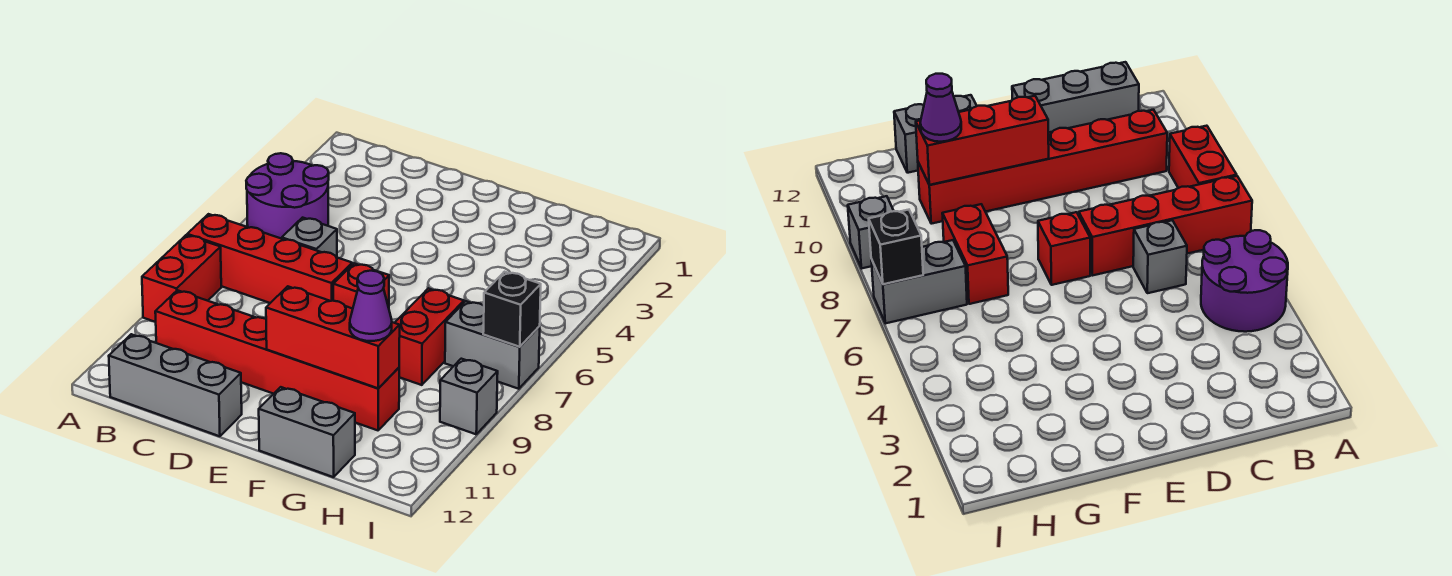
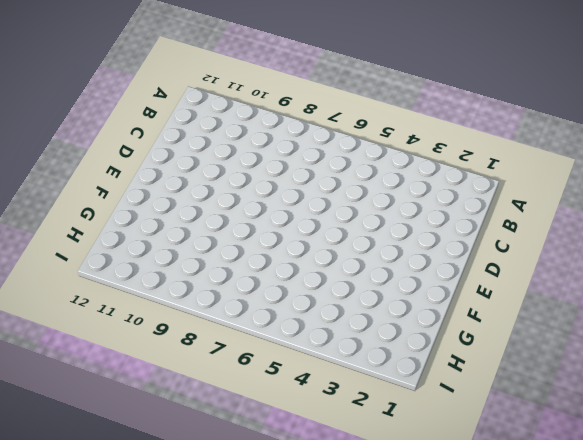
none -> purple round brick A4:B5 level 1
none -> red brick A7:D7 level 1
none -> red brick A8:A9 level 1

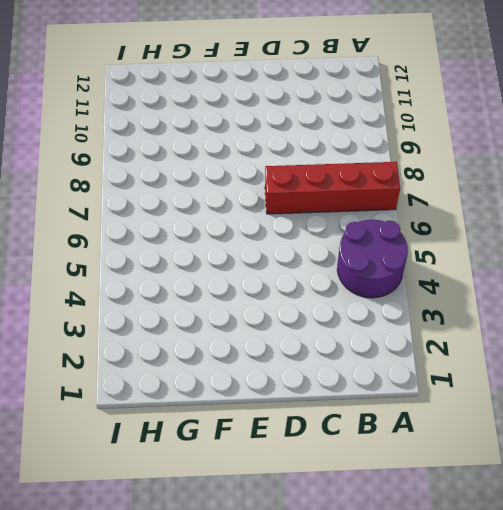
none -> red brick A8:A9 level 1
none -> red brick B10:G10 level 1
none -> grey brick B12:D12 level 1

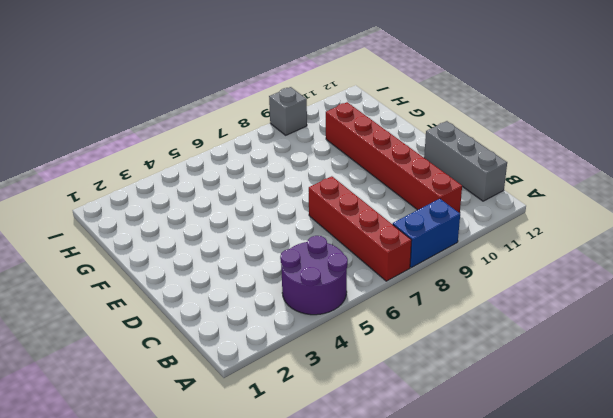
blue brick A8:A9 level 1 -> red brick A8:A9 level 1
none -> grey brick C6 level 1
none -> red brick E7 level 1
none -> grey brick F12:G12 level 1

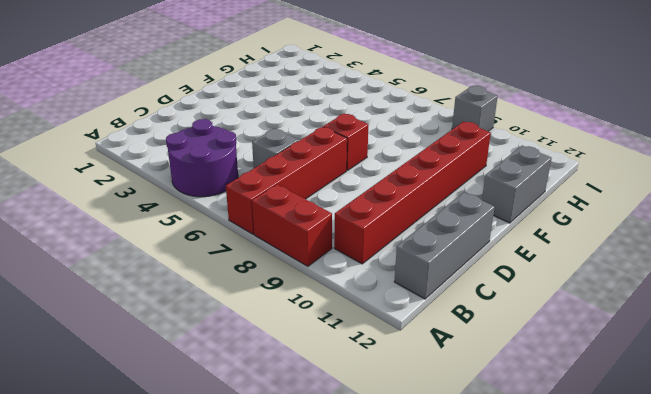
none -> red brick G7:G8 level 1
none -> grey brick H7:I7 level 1
none -> red brick E10:G10 level 2

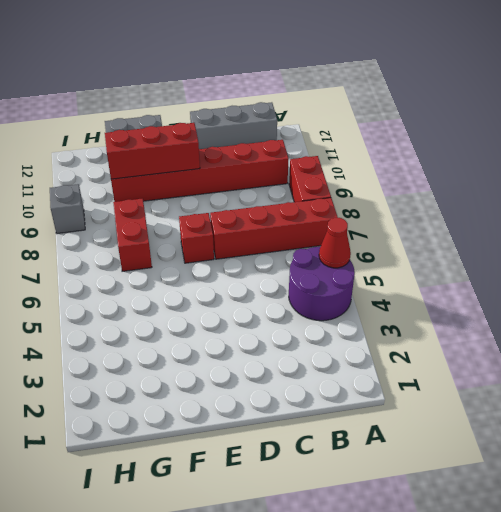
red cone A5 level 2 -> none
none -> grey brick C6 level 1
none -> grey brick H7:I7 level 1
none -> black brick I7 level 2

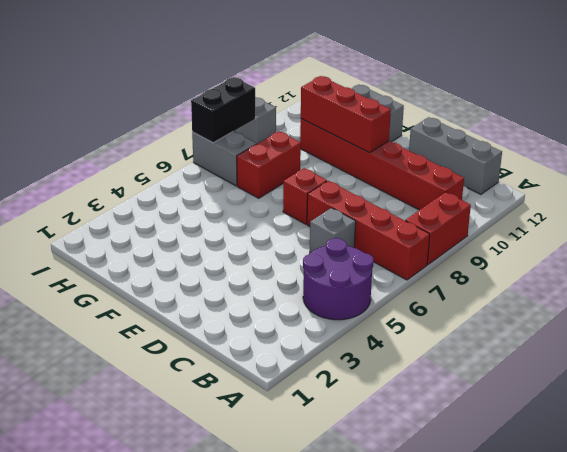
black brick I7:I8 level 2 -> black brick I7 level 2
none -> purple cone G10 level 3

